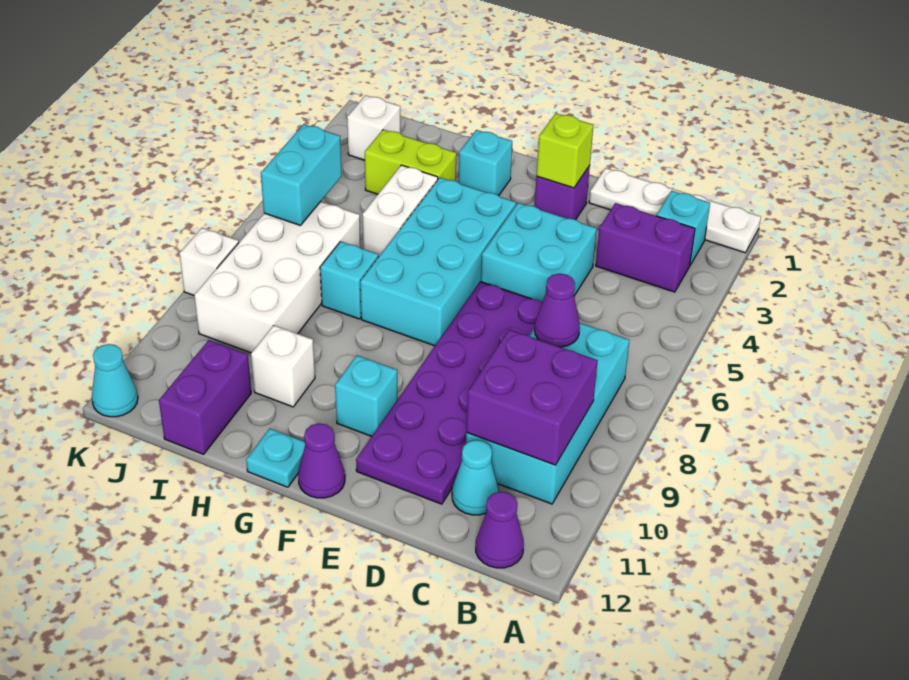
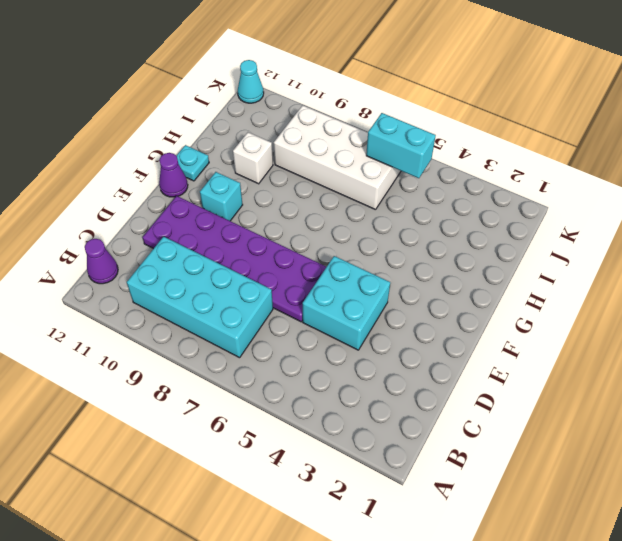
none -> white plate A1:D1 level 1
none -> cyan brick B2 level 1
none -> purple brick B3:C3 level 1

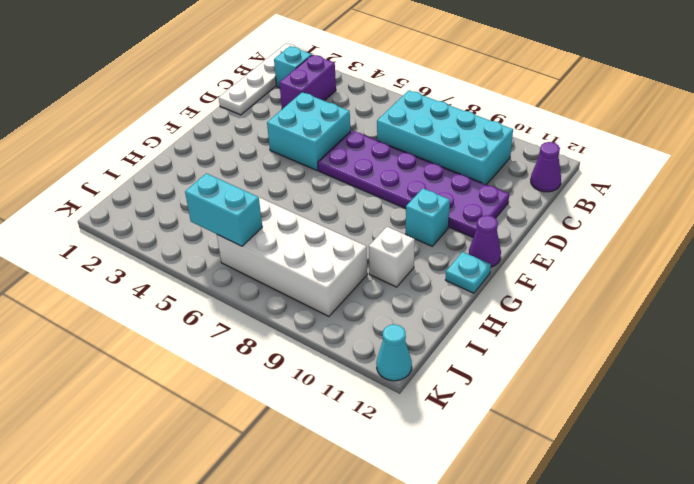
none -> cyan cone C11 level 1
none -> purple brick E2 level 1
none -> cyan brick F4:G7 level 1

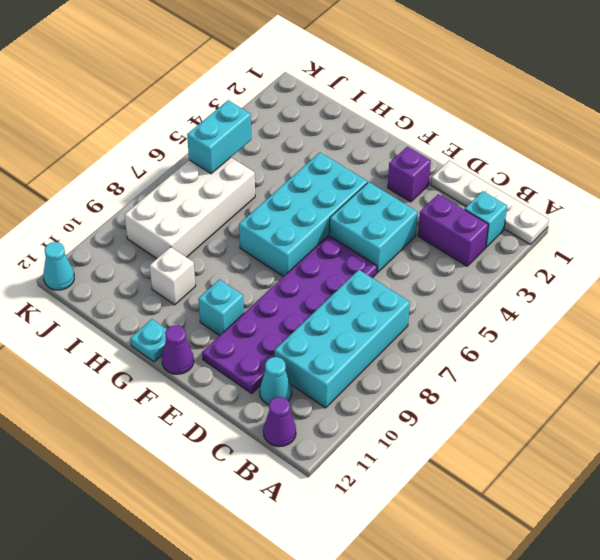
none -> cyan brick G2 level 1
none -> lime brick H3:I3 level 1
none -> white brick H4:H5 level 1

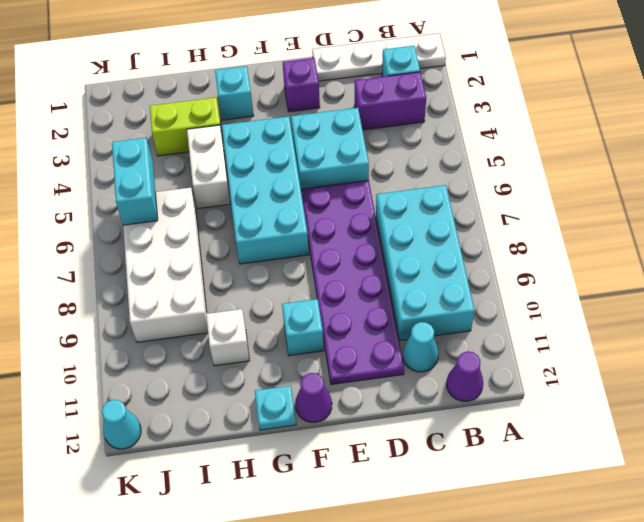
none -> cyan brick H7 level 1
none -> purple brick I11:I12 level 1
none -> white brick J2 level 1

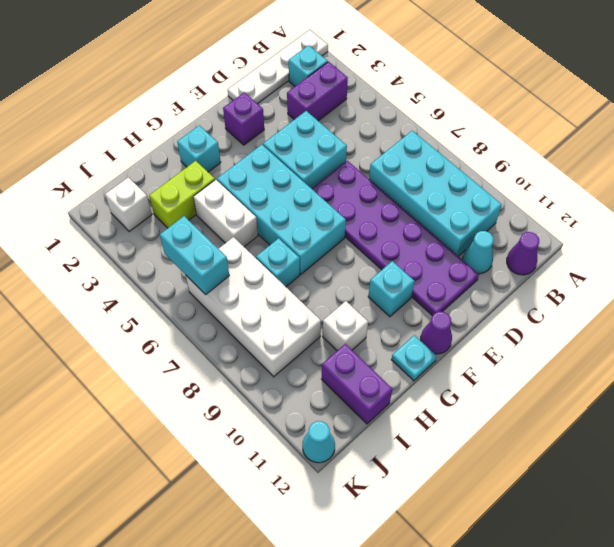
none -> white brick K8 level 1
none -> purple brick B9:C10 level 2
none -> purple cone C7 level 2

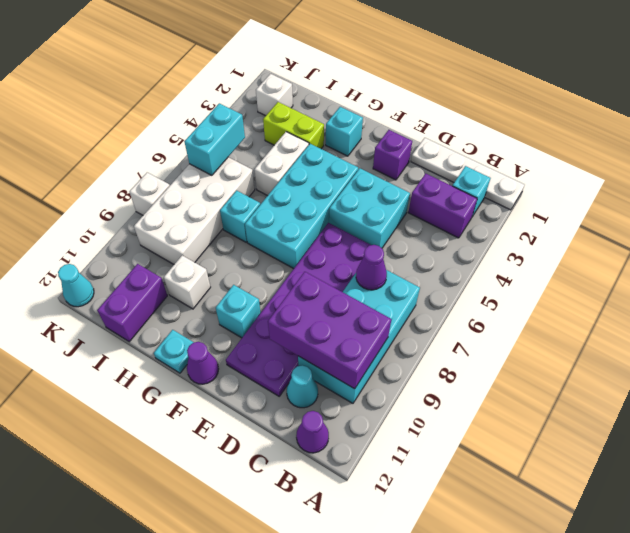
purple brick B9:D10 level 2 -> purple brick B9:C10 level 2
none -> lime brick E2 level 2

